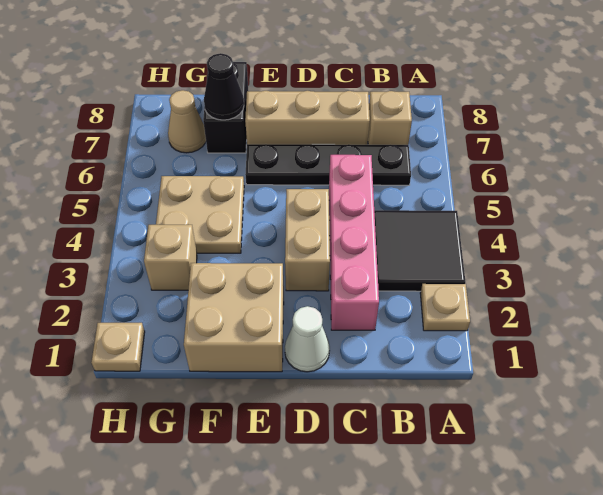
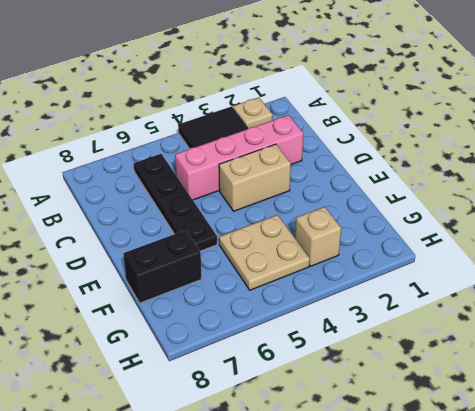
none -> tan brick B7 level 1
none -> tan brick C7:E7 level 1
none -> white cone D1 level 1

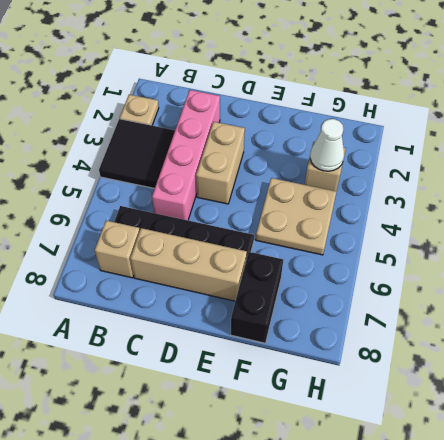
white cone G3 level 2 -> white cone D1 level 1
none -> tan brick E1:F2 level 1
none -> tan cone G7 level 1
none -> tan plate H1 level 1

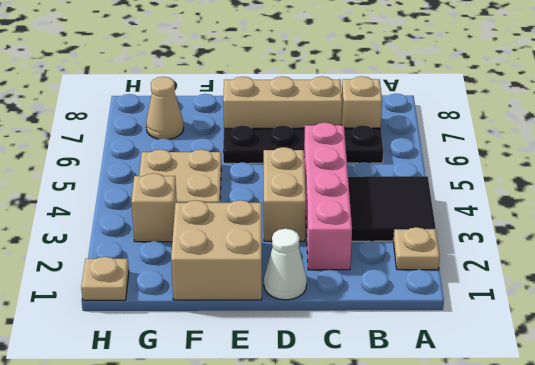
none -> black brick F7:F8 level 1
none -> black cone F7 level 2

